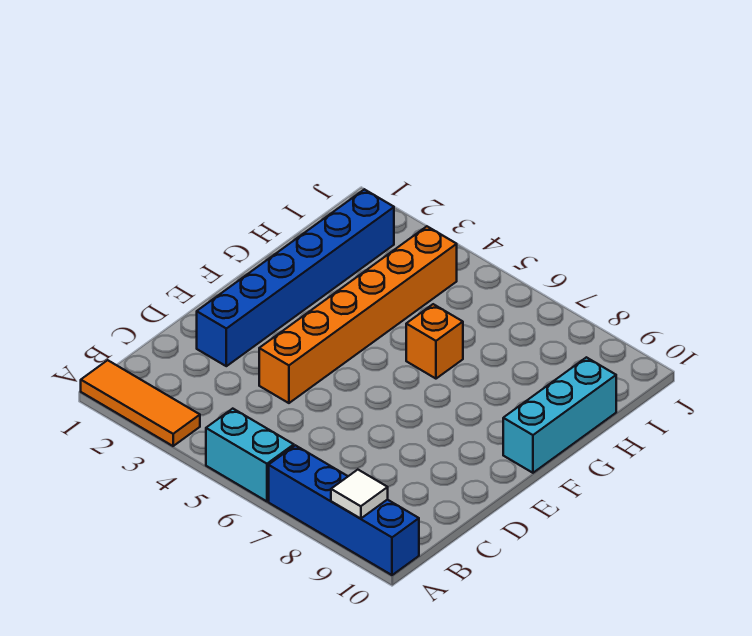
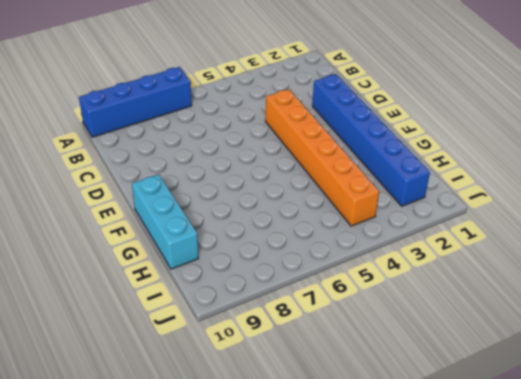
none -> orange tile A1:A3 level 1
none -> cyan brick A5:A6 level 1

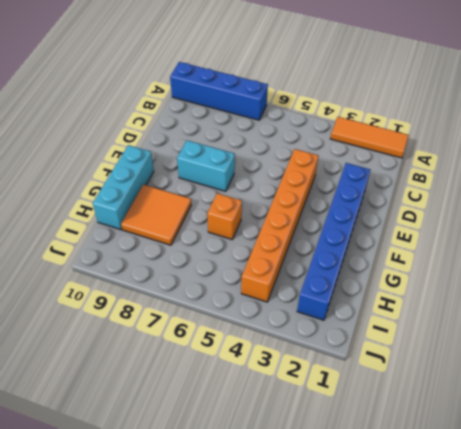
cyan brick E7:E8 level 1 -> cyan brick A5:A6 level 1
orange tile G8:H9 level 1 -> none
none -> white tile A9 level 2

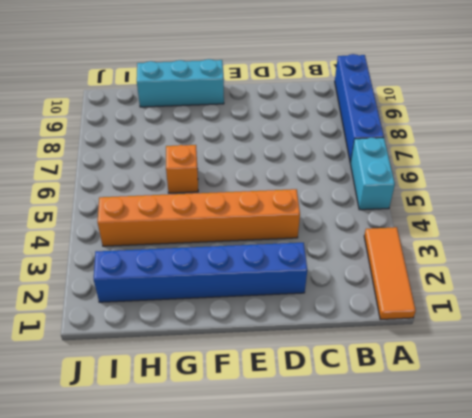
none -> white tile A9 level 2

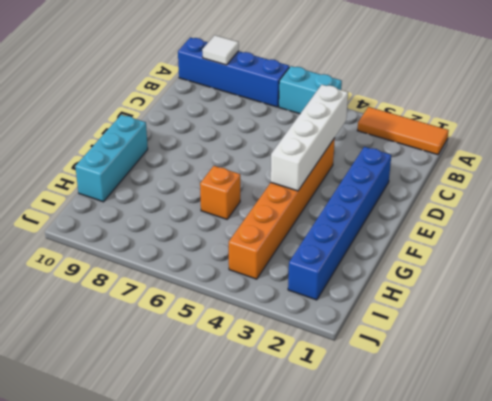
white brick C4:F4 level 2 -> none

